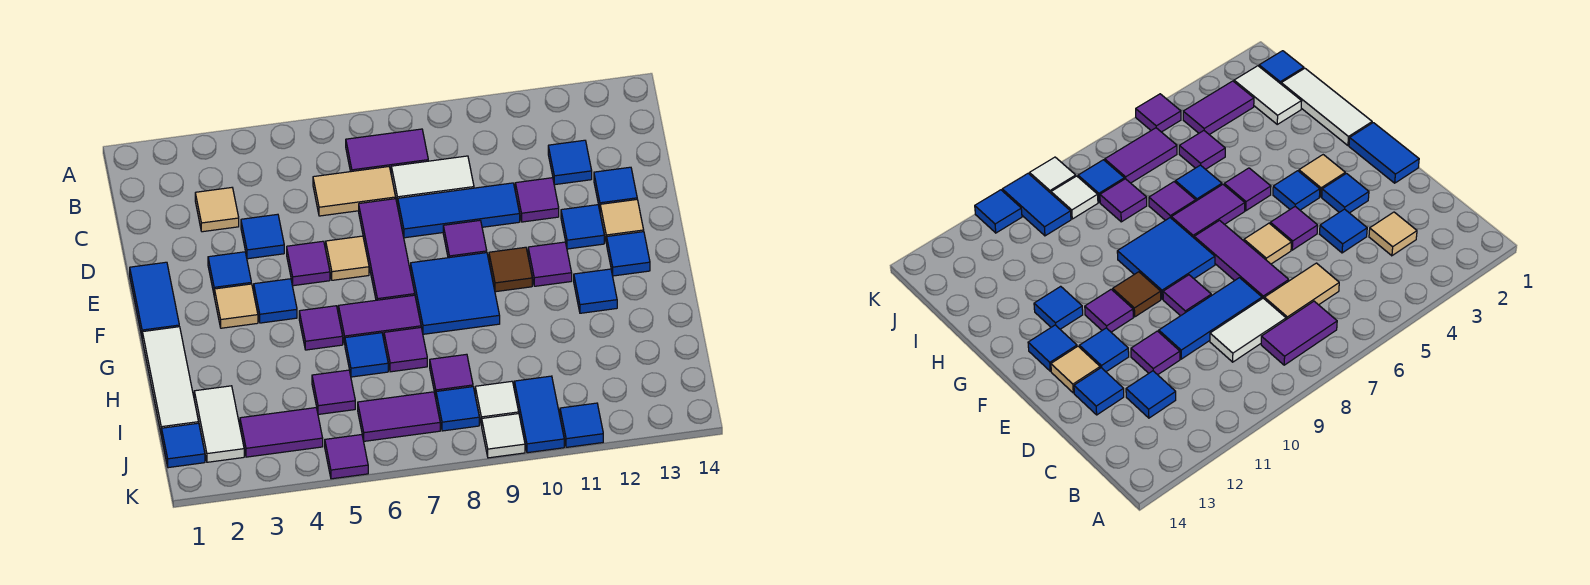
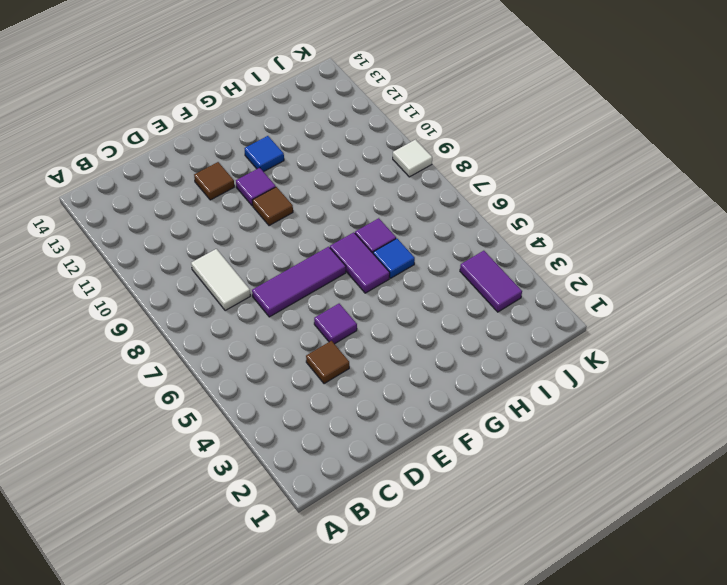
brown tile D4 level 1 -> blue tile D4 level 1
brown tile E12 level 1 -> blue tile E12 level 1
none -> purple tile B7:B8 level 1
none -> tan tile C3 level 1
none -> tan tile C6:C7 level 1
none -> blue tile C12 level 1

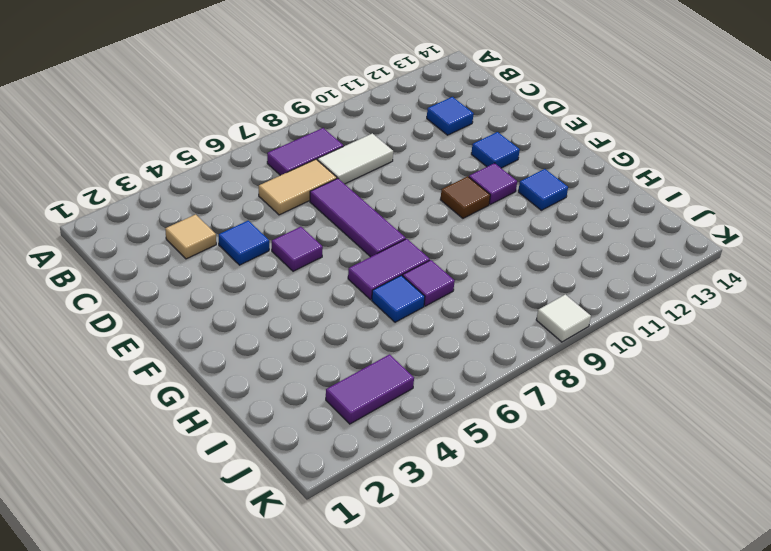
none -> blue tile D8:D10 level 1
none -> purple tile D11 level 1
none -> blue tile D13 level 1
none -> blue tile E1:F1 level 1

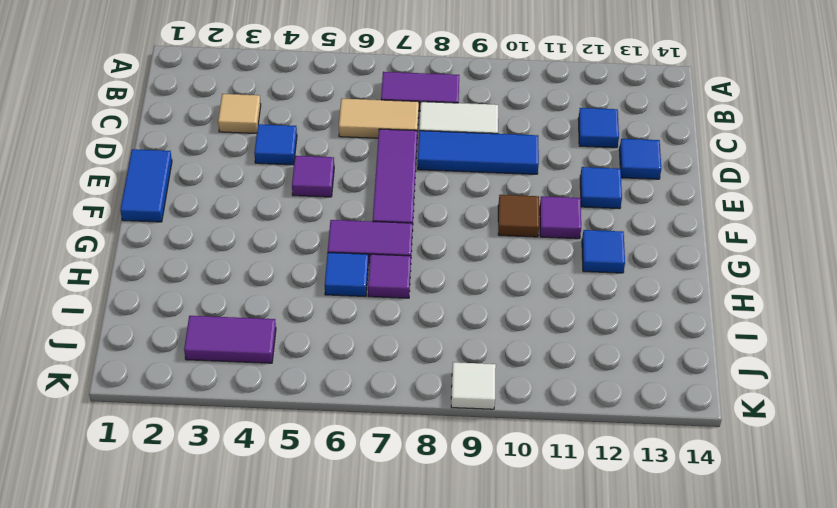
none -> purple tile D11 level 1
none -> blue tile E3 level 1
none -> tan tile E6 level 1
none -> purple tile E9 level 1

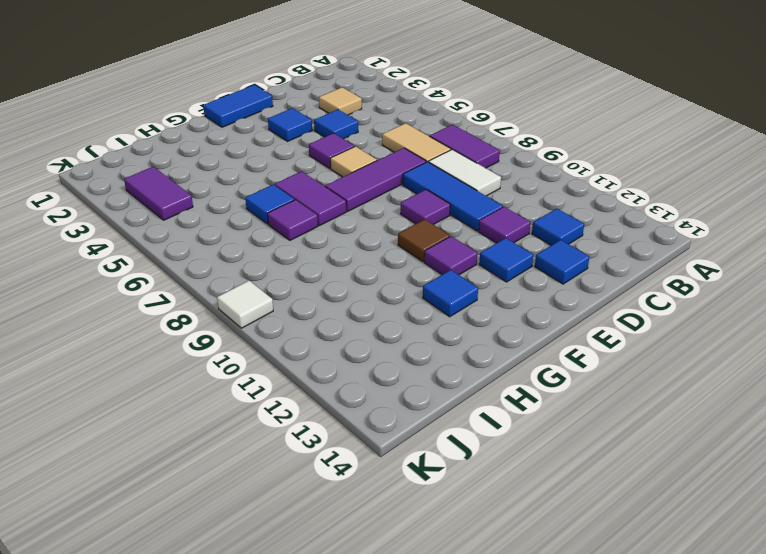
none -> tan tile E13 level 1
none -> tan tile F3 level 1
none -> blue tile F4 level 1
none -> blue tile F8:G9 level 1

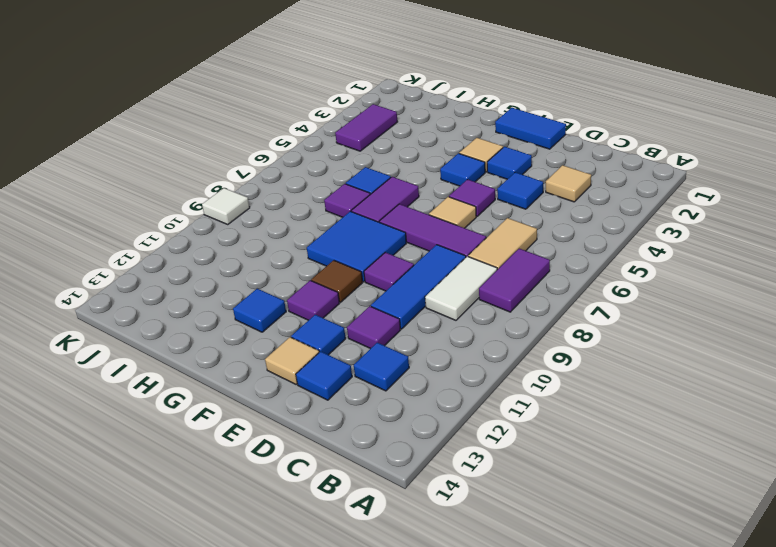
none -> blue tile F13 level 1
none -> white tile G1:I1 level 1
none -> purple tile G5 level 1
none -> white tile I2:J2 level 1

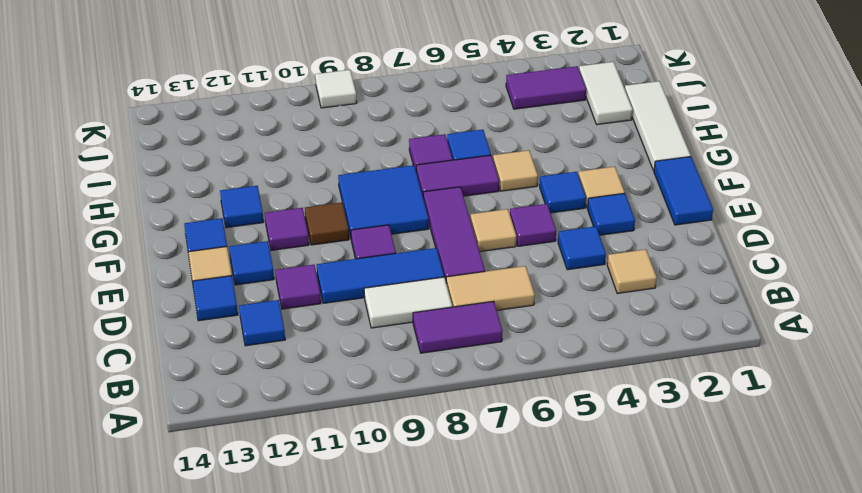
tan tile G5 level 1 -> purple tile G5 level 1
none -> purple tile I5 level 1
none -> purple tile I8 level 1
none -> blue tile J1 level 1
none -> purple tile J6:J7 level 1

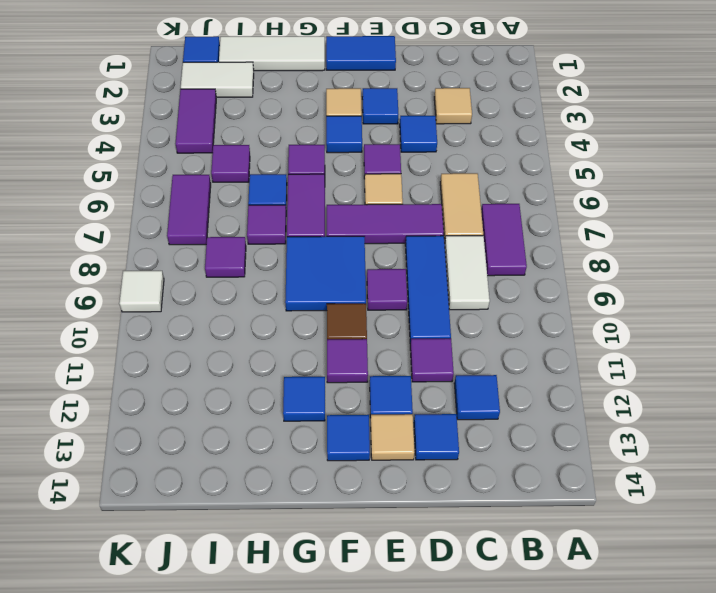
none -> blue tile J8 level 1
none -> white tile J9 level 1
none -> blue tile J10:K10 level 1
none -> purple tile K5 level 1

